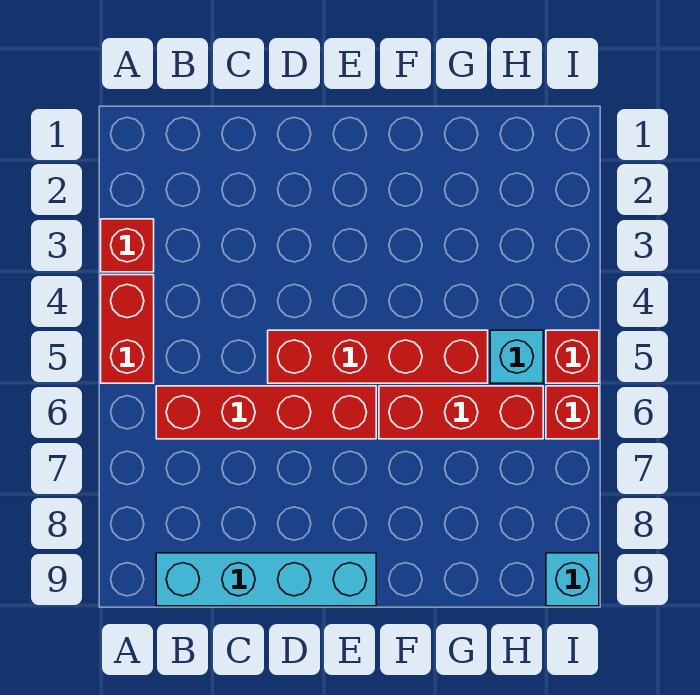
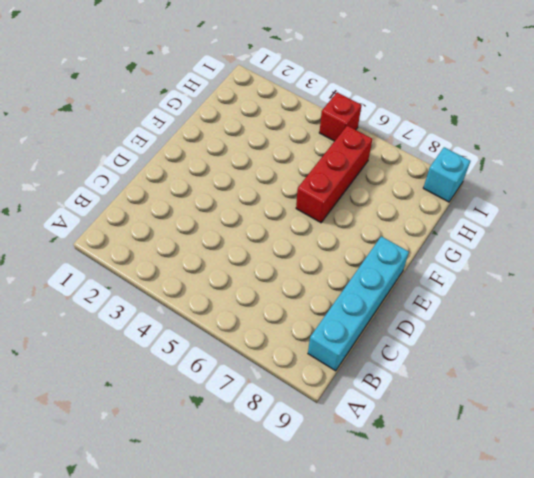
none -> red brick A3 level 1
none -> red brick A4:A5 level 1

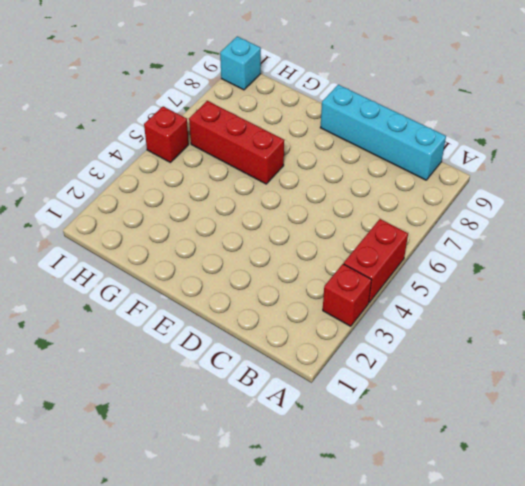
none -> red brick B6:E6 level 1
none -> red brick D5:G5 level 1

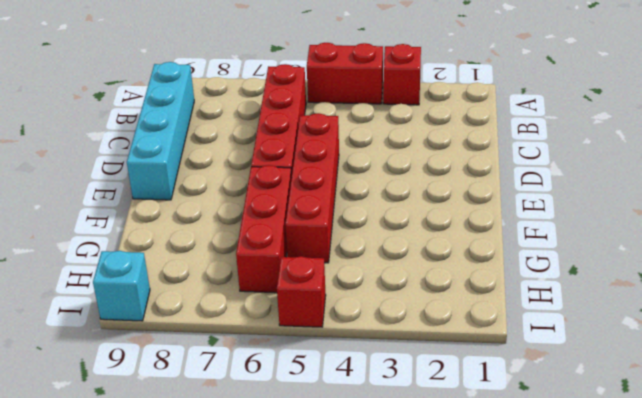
none -> cyan brick H5 level 1
none -> red brick I6 level 1

